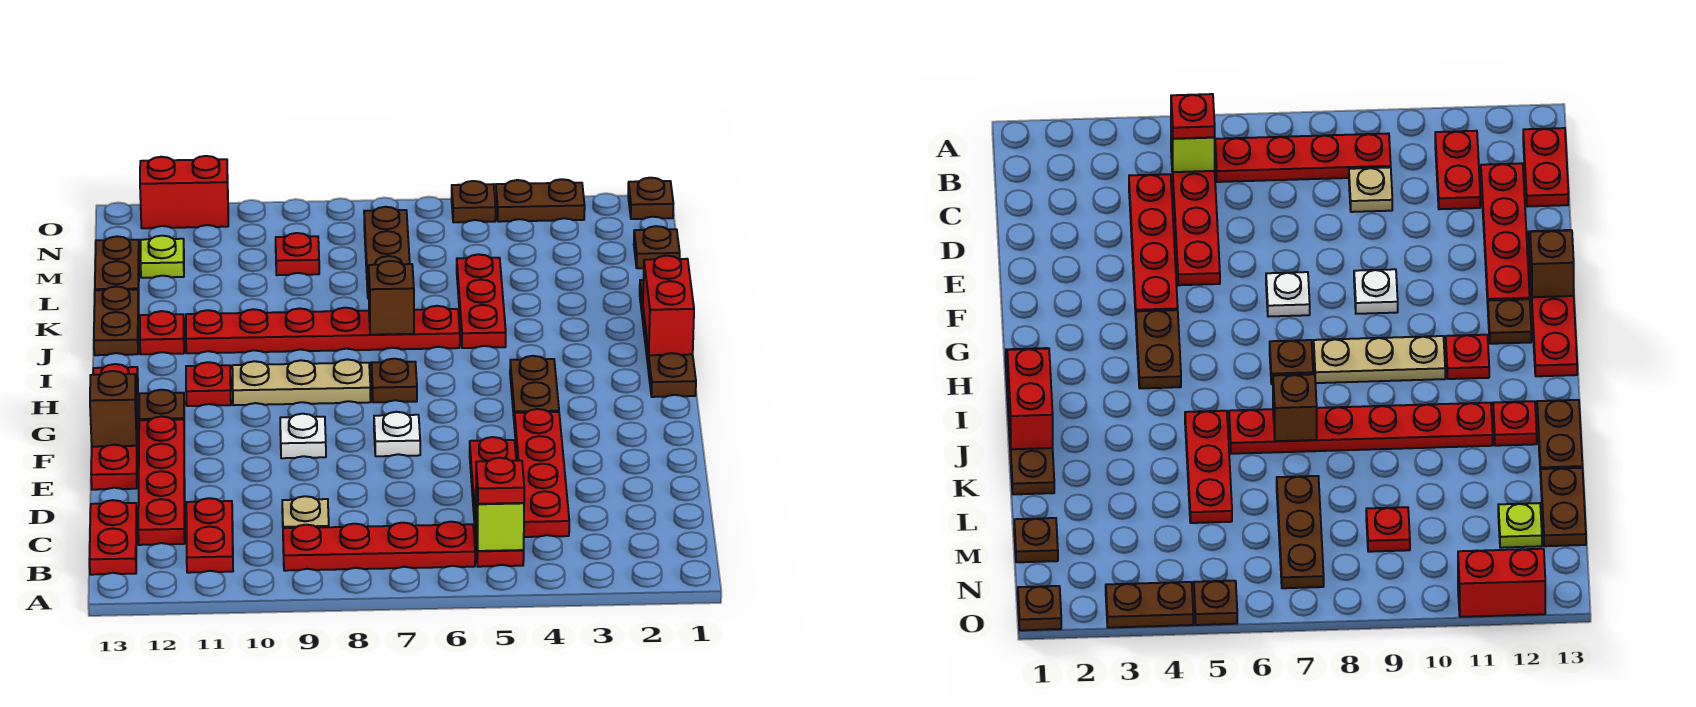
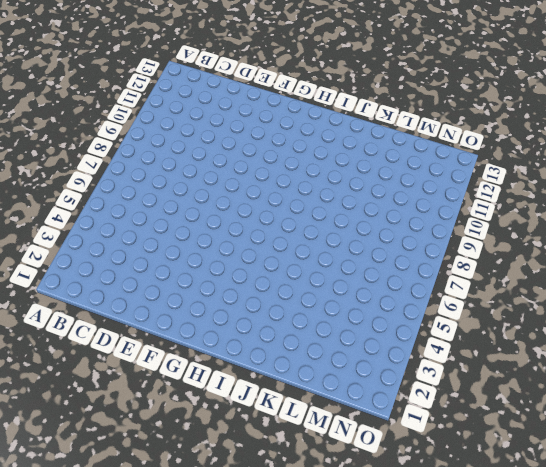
none -> red plate B5:E5 level 1
none -> red plate B6:B9 level 1
none -> red plate B11:C11 level 1
none -> red plate B13:C13 level 1

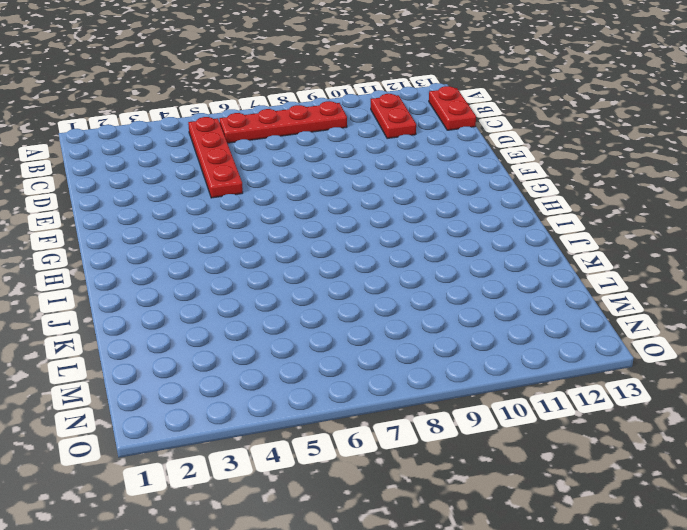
none -> red plate C4:F4 level 1
none -> tan plate C9 level 1
none -> red plate C12:F12 level 1
none -> red plate E13:H13 level 1

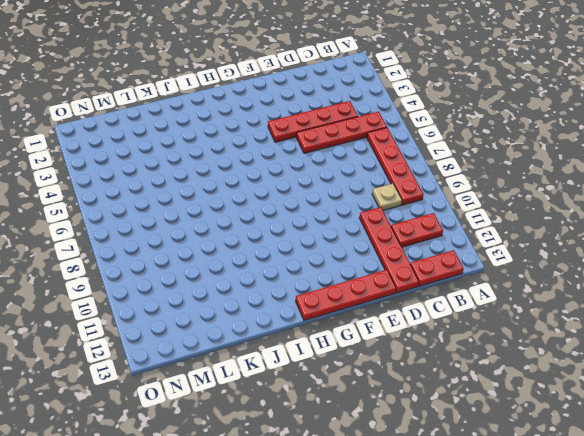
red plate D10:D13 level 1 -> red plate C12:F12 level 1
none -> white plate F7 level 1
none -> white plate F9 level 1
none -> brown plate G4:H4 level 1
none -> brown plate G12 level 1

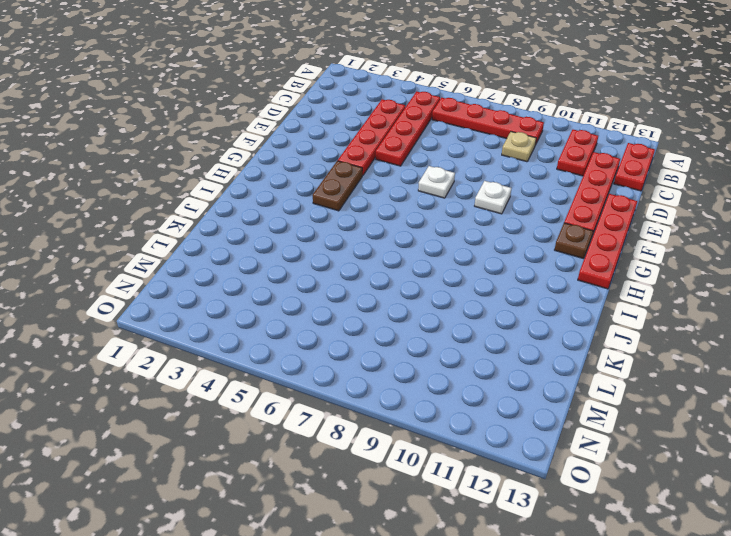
none -> brown plate H1:K1 level 1
none -> brown plate H7 level 1
none -> tan plate H8:H10 level 1
none -> red plate H11 level 1

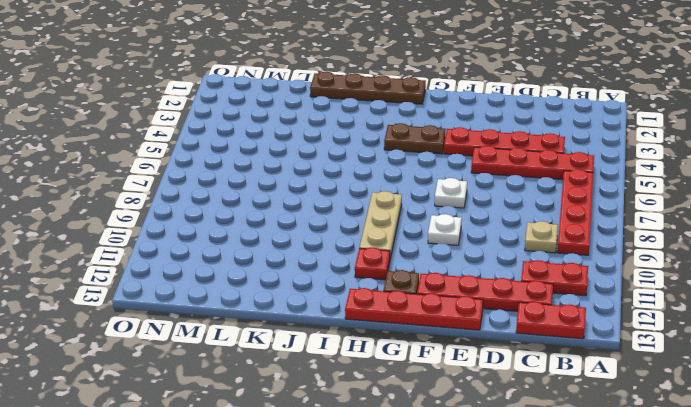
none -> brown plate H7 level 1
none -> red plate J5:L5 level 1
none -> red plate J6:J11 level 1
none -> red plate J12 level 1

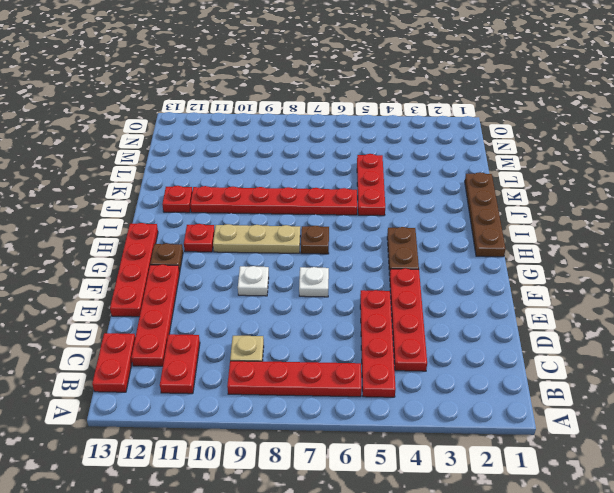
none -> brown plate J13:K13 level 1
none -> brown plate L7:N7 level 1
none -> brown plate L13:M13 level 1
none -> brown plate M1 level 1

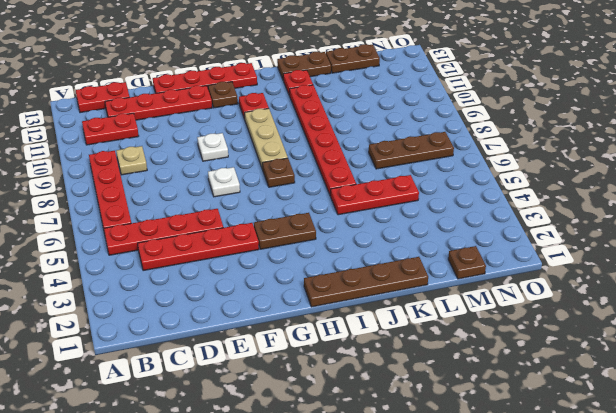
none -> red plate M9 level 1
none -> lime plate M12 level 1
none -> brown plate O1 level 1
none -> brown plate O3:O4 level 1

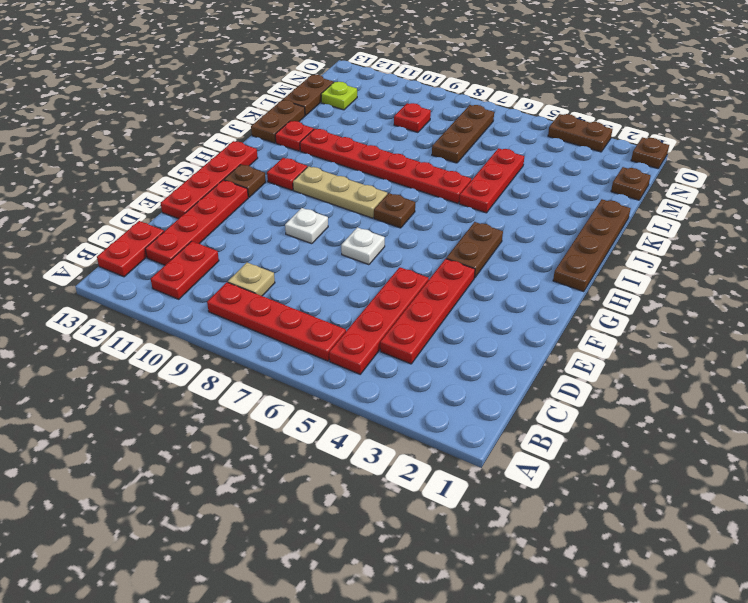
none -> brown plate O5 level 1
none -> red brick O11:O12 level 1
none -> lime brick B5 level 2
none -> brown brick F13 level 2

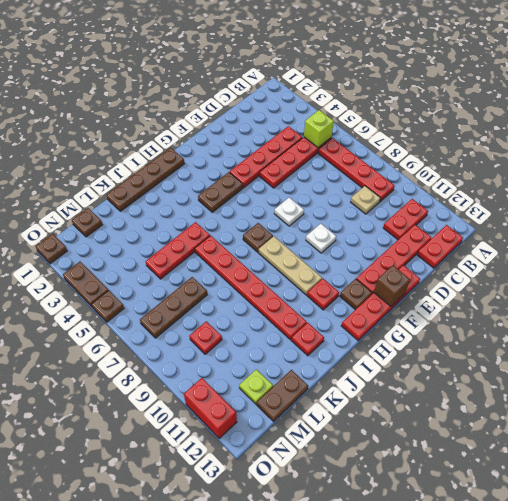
none -> brown plate J13:K13 level 1
none -> red brick I1:J1 level 2
none -> brown brick J7 level 2
none -> red plate B5 level 3

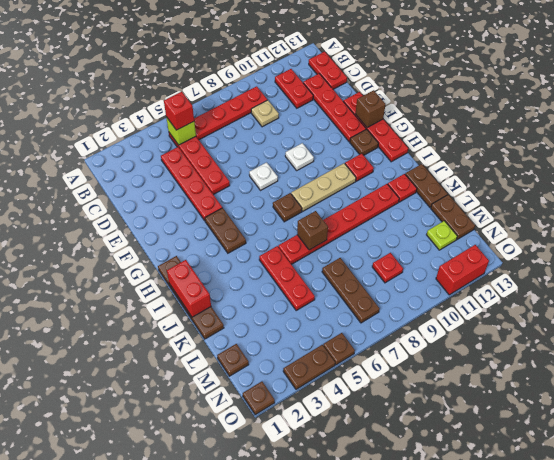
red brick B5 level 3 -> red plate B5 level 3

